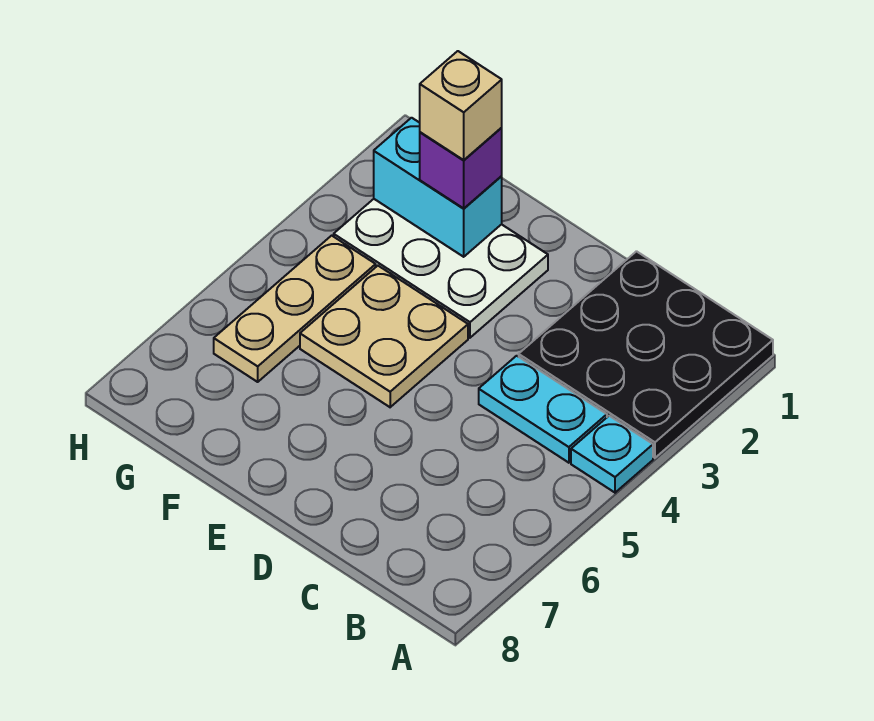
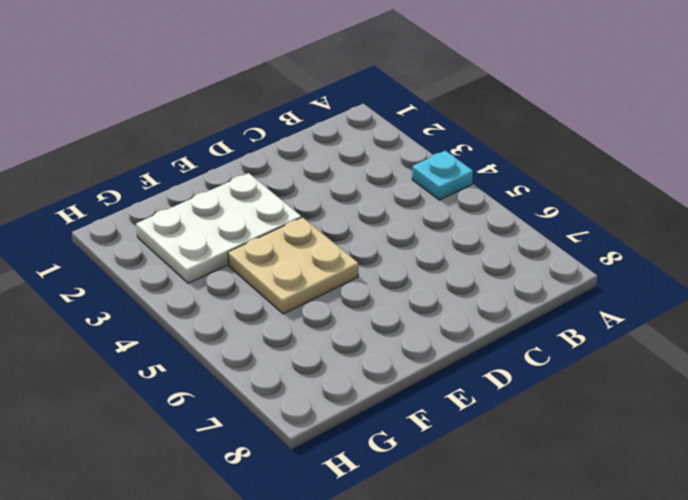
none -> black plate A1:C3 level 1
none -> cyan plate B4:C4 level 1

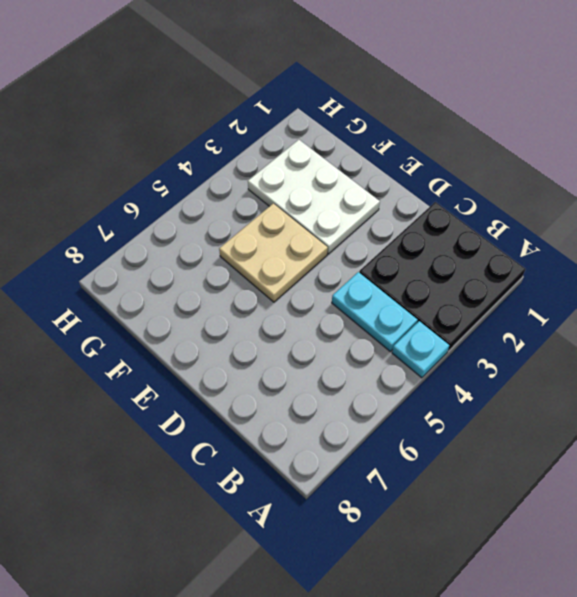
none -> tan plate G4:G6 level 1
none -> cyan brick F2:G2 level 2

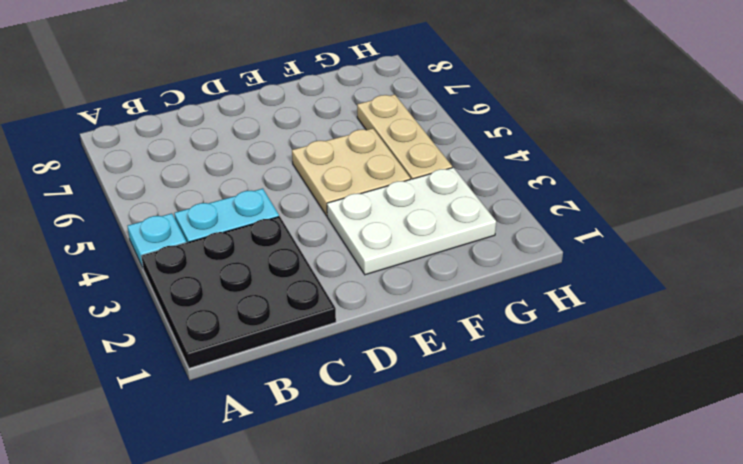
none -> cyan brick F2:G2 level 2
none -> purple brick F2 level 3

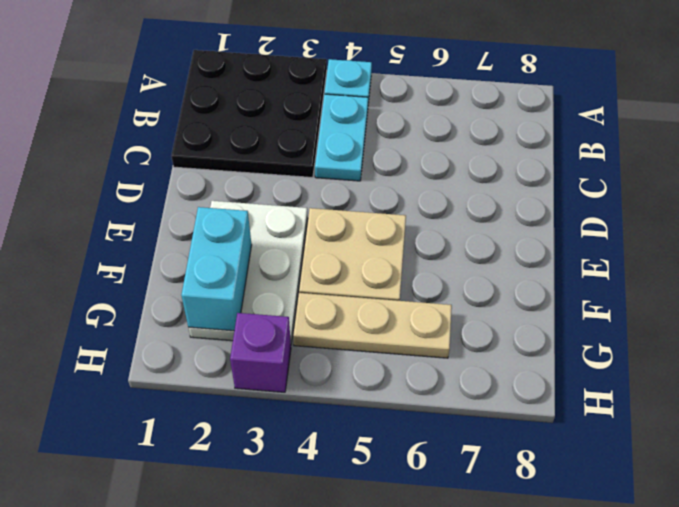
purple brick H3 level 1 -> purple brick F2 level 3
none -> tan brick F2 level 4

